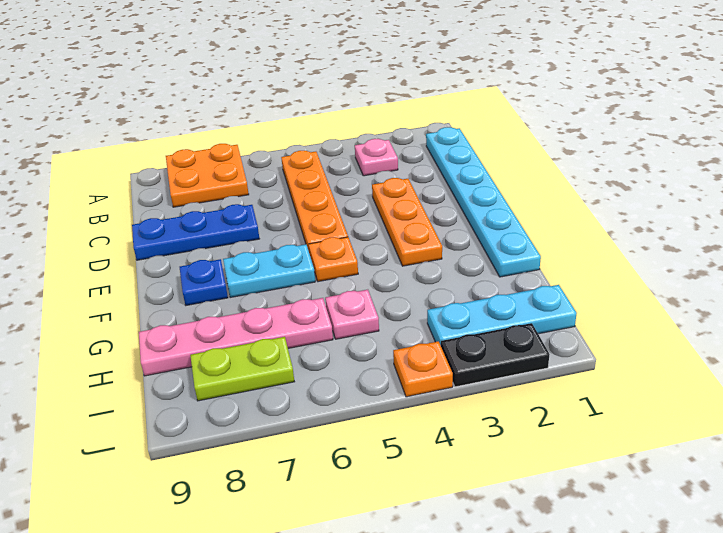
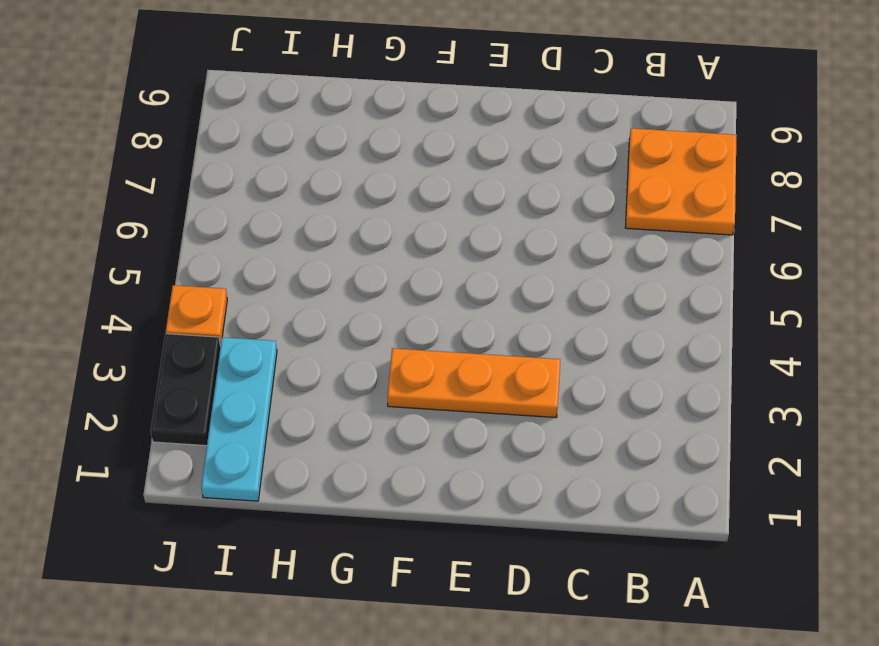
none -> cyan plate B1:G1 level 1
none -> pink plate B3 level 1
none -> orange plate B5:E5 level 1

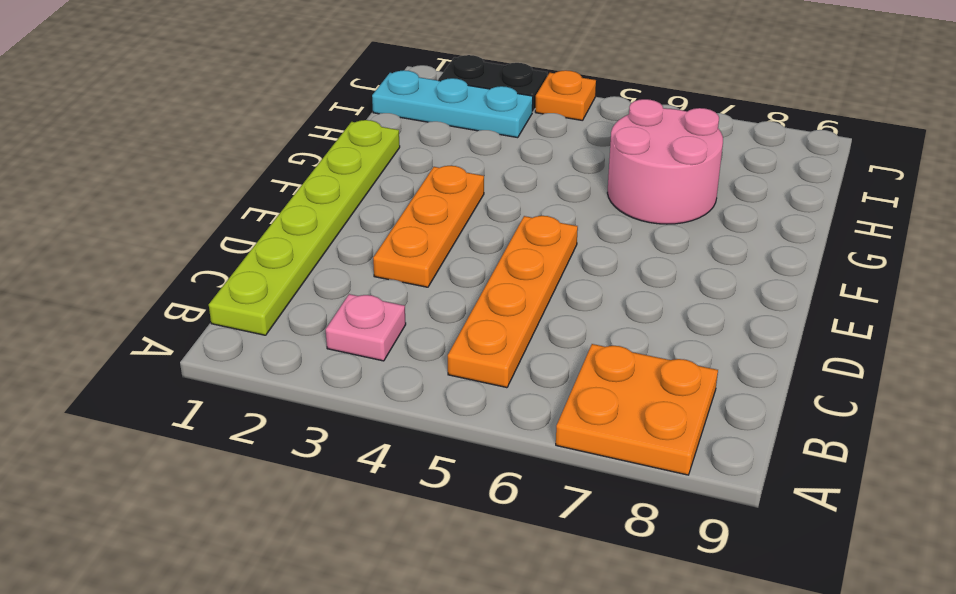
lime plate B1:G1 level 1 -> cyan plate B1:G1 level 1
pink round brick G6:H7 level 1 -> pink plate H6:H9 level 1
none -> blue plate D7:D9 level 1
none -> orange plate F5 level 1
none -> cyan plate F6:F7 level 1

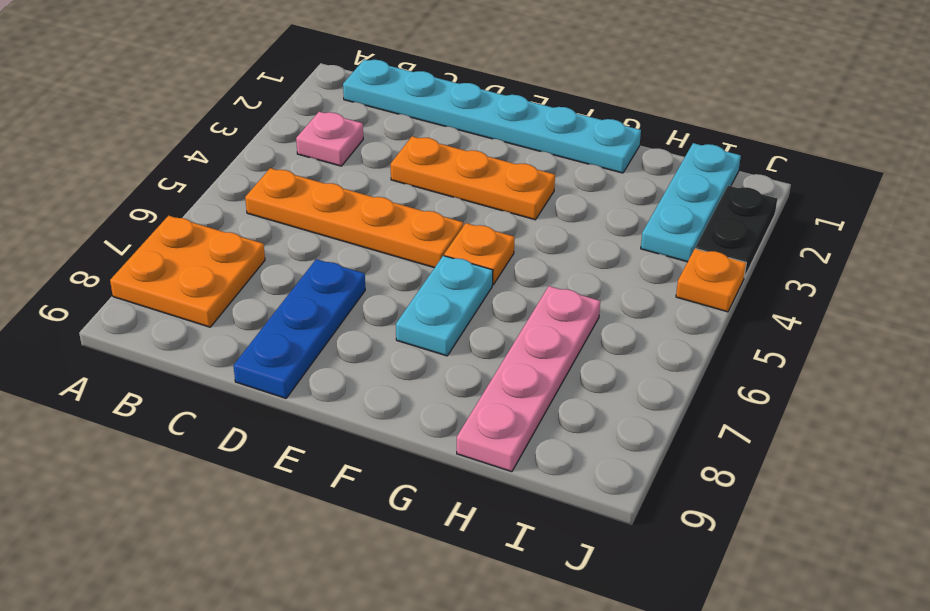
none -> blue plate F8 level 1
none -> pink plate H5 level 1
none -> lime plate I7:I8 level 1

